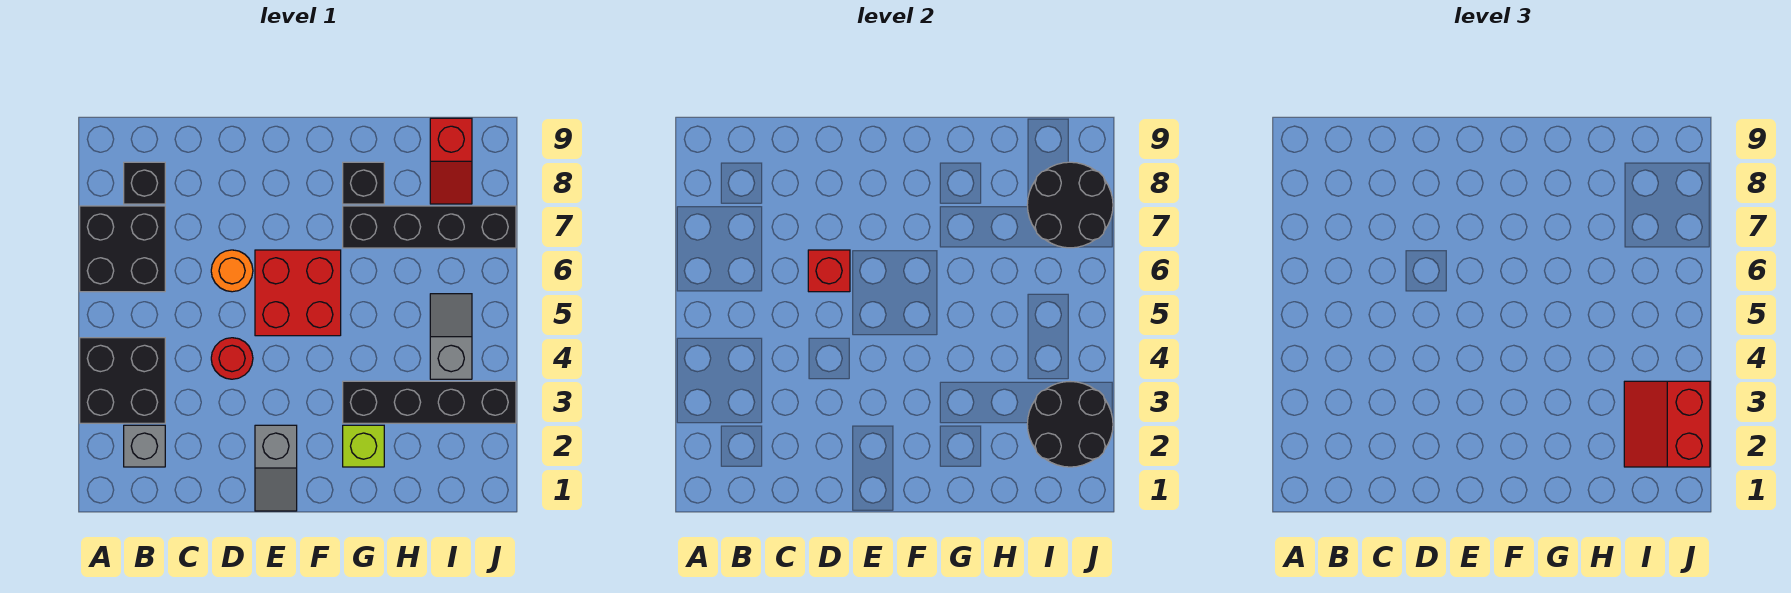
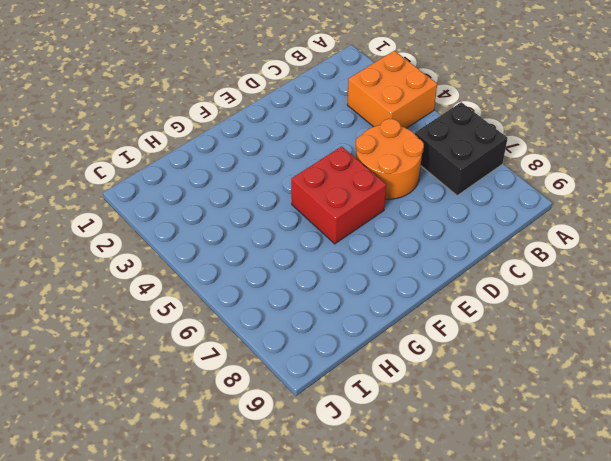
orange brick A3:B4 level 1 -> black brick A3:B4 level 1
orange round brick C5:D6 level 1 -> orange round brick D6 level 1
none -> grey brick B2 level 1
none -> black brick B8 level 1
none -> red round brick D4 level 1

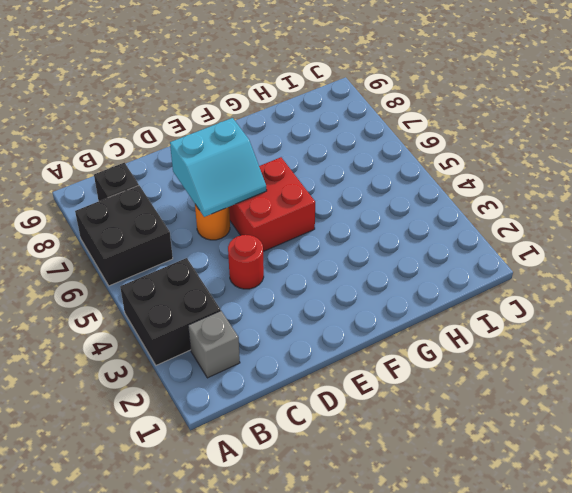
cyan slope D6:E7 level 2 top 7 -> red brick D6 level 2
none -> grey slope E1:E2 level 1 top 2
none -> lime brick G2 level 1
none -> black brick G3:J3 level 1

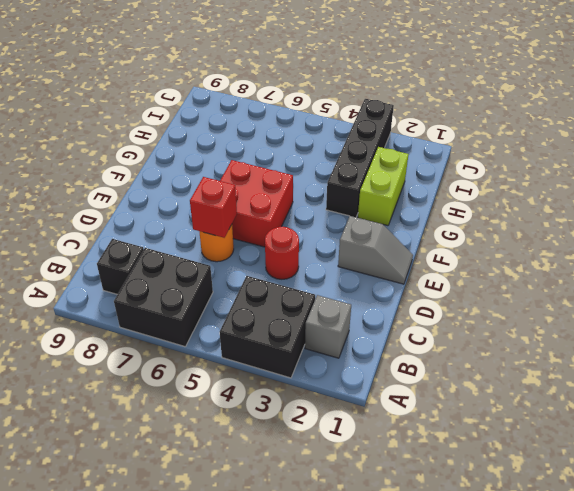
lime brick G2:H2 level 1 -> lime brick G2 level 1
none -> black brick G7:J7 level 1
none -> black brick G8 level 1
none -> grey slope I4:I5 level 1 top 4

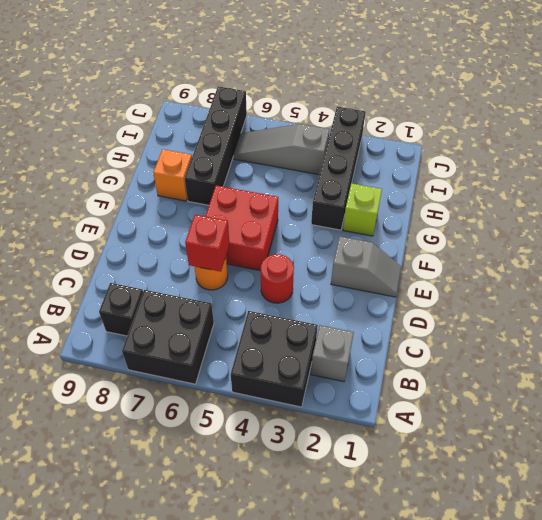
orange brick G8 level 1 -> black brick G8 level 1
grey slope I4:I6 level 1 top 4 -> grey slope I4:I5 level 1 top 4
none -> red slope I8:I9 level 1 top 9
none -> black round brick I2:J3 level 2
none -> black round brick I7:J8 level 2

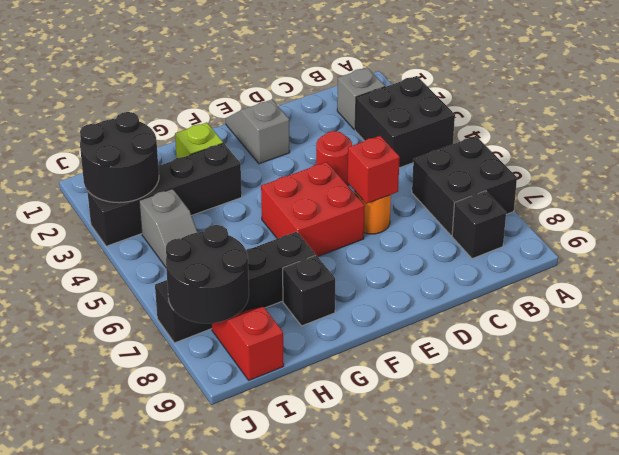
none -> red slope I2:J3 level 3 top J

